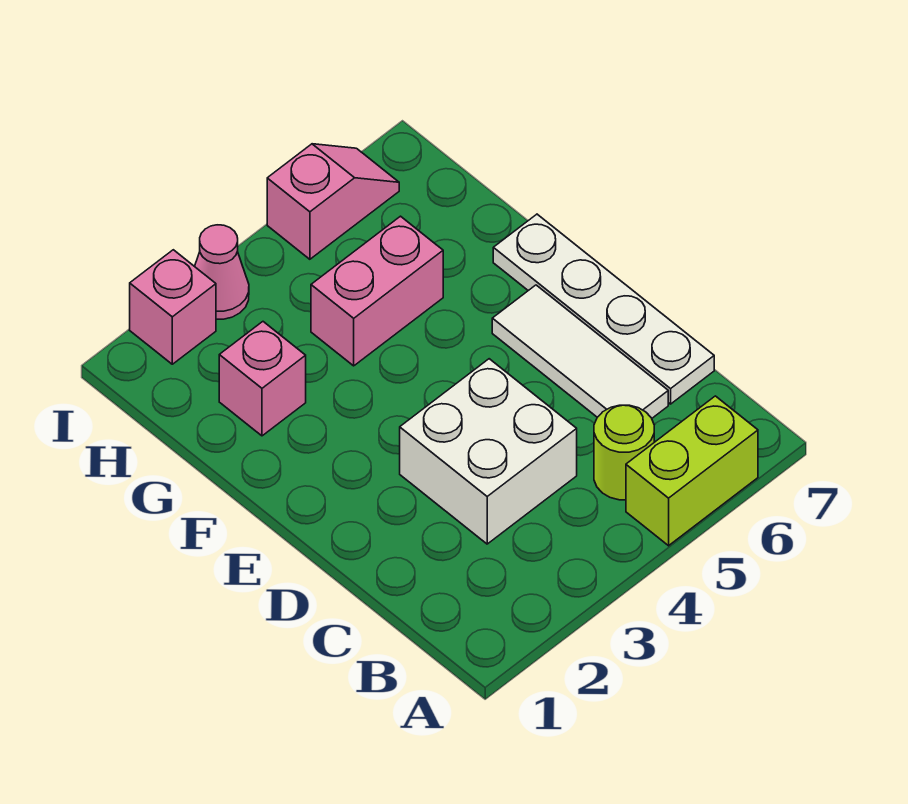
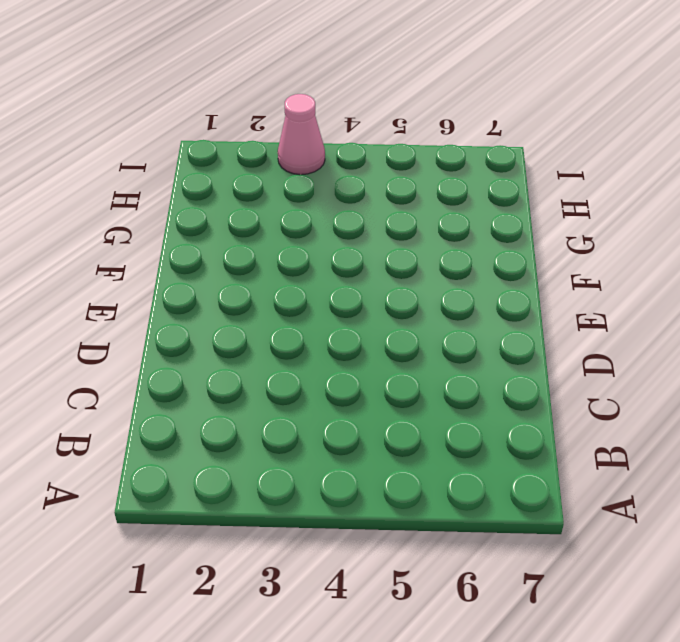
none -> lime brick A5:A6 level 1
none -> lime round brick B5 level 1

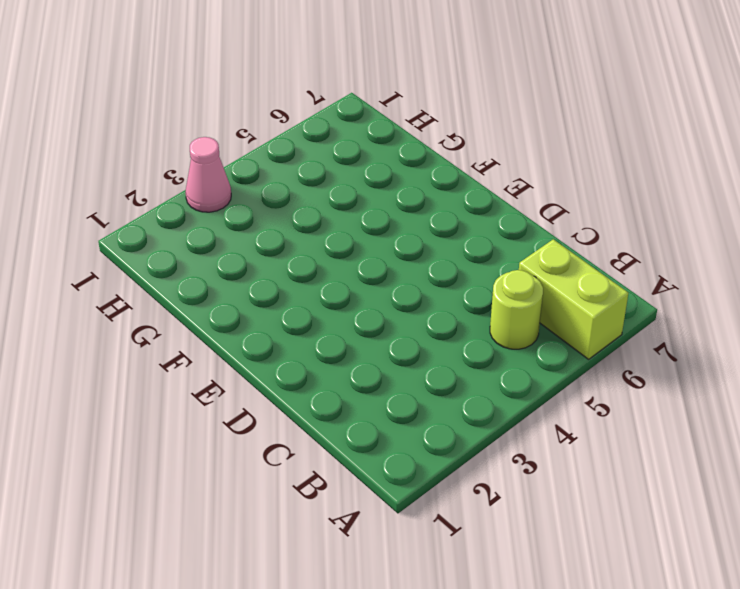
lime brick A6:B6 level 1 -> lime brick A5:A6 level 1
none -> white brick C3:D4 level 1
none -> white tile C6:E6 level 1

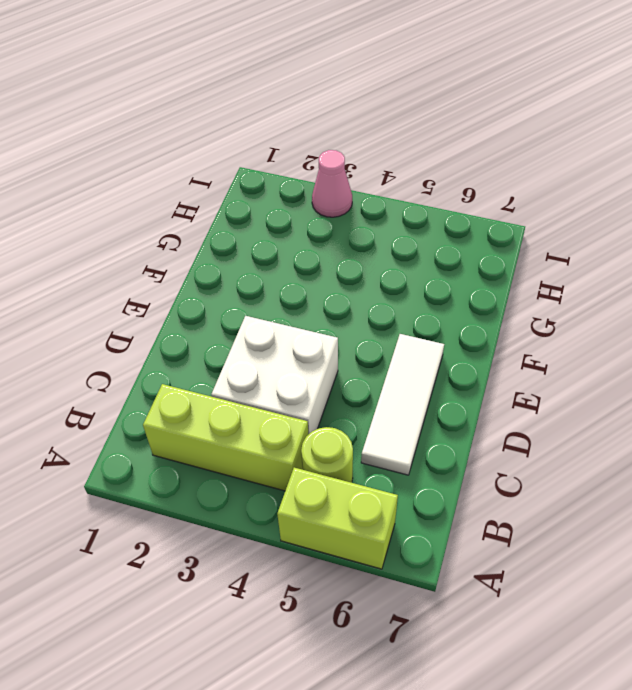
lime brick B2:B4 level 1 -> none
none -> white plate C7:F7 level 1
none -> pink brick G2 level 1

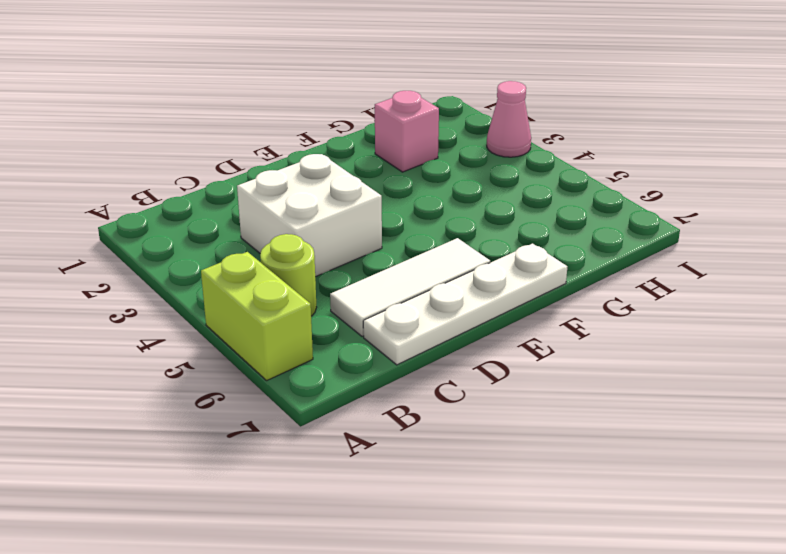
none -> pink brick G4:G5 level 1
none -> pink brick I2 level 1

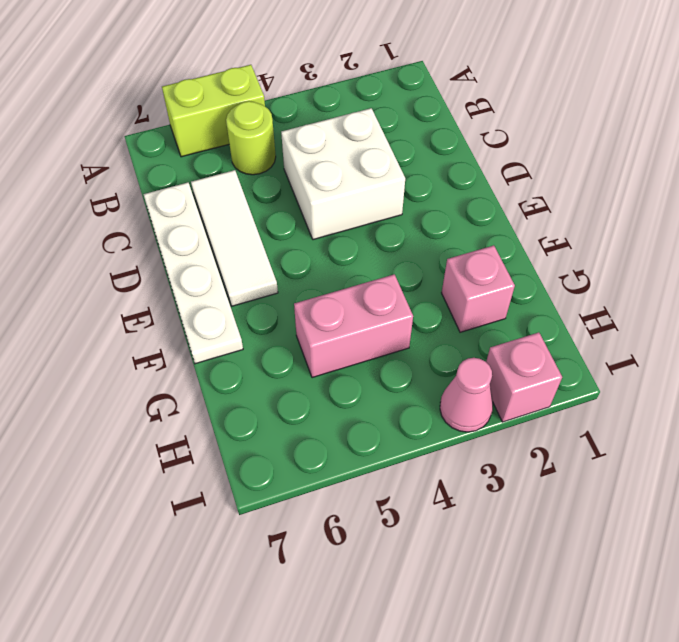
none -> pink slope I5:I6 level 1 top 5

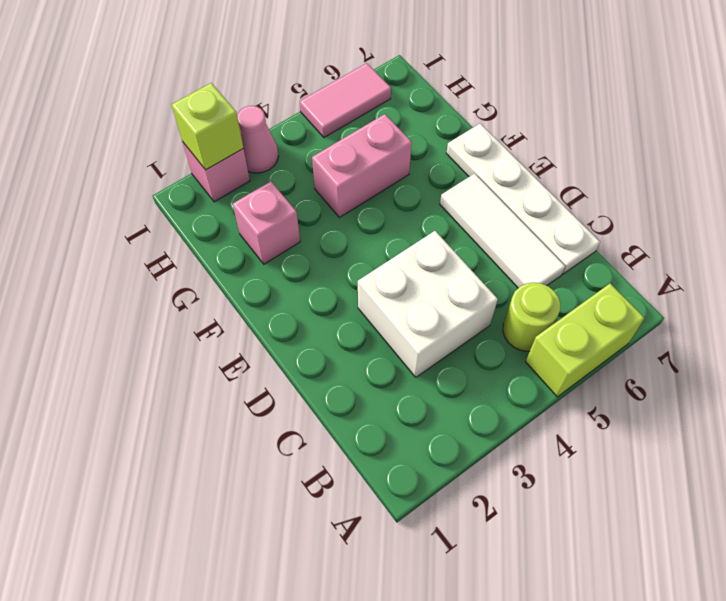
lime brick I2 level 2 -> none
pink tile I5:I6 level 1 -> pink slope I5:I6 level 1 top 5

